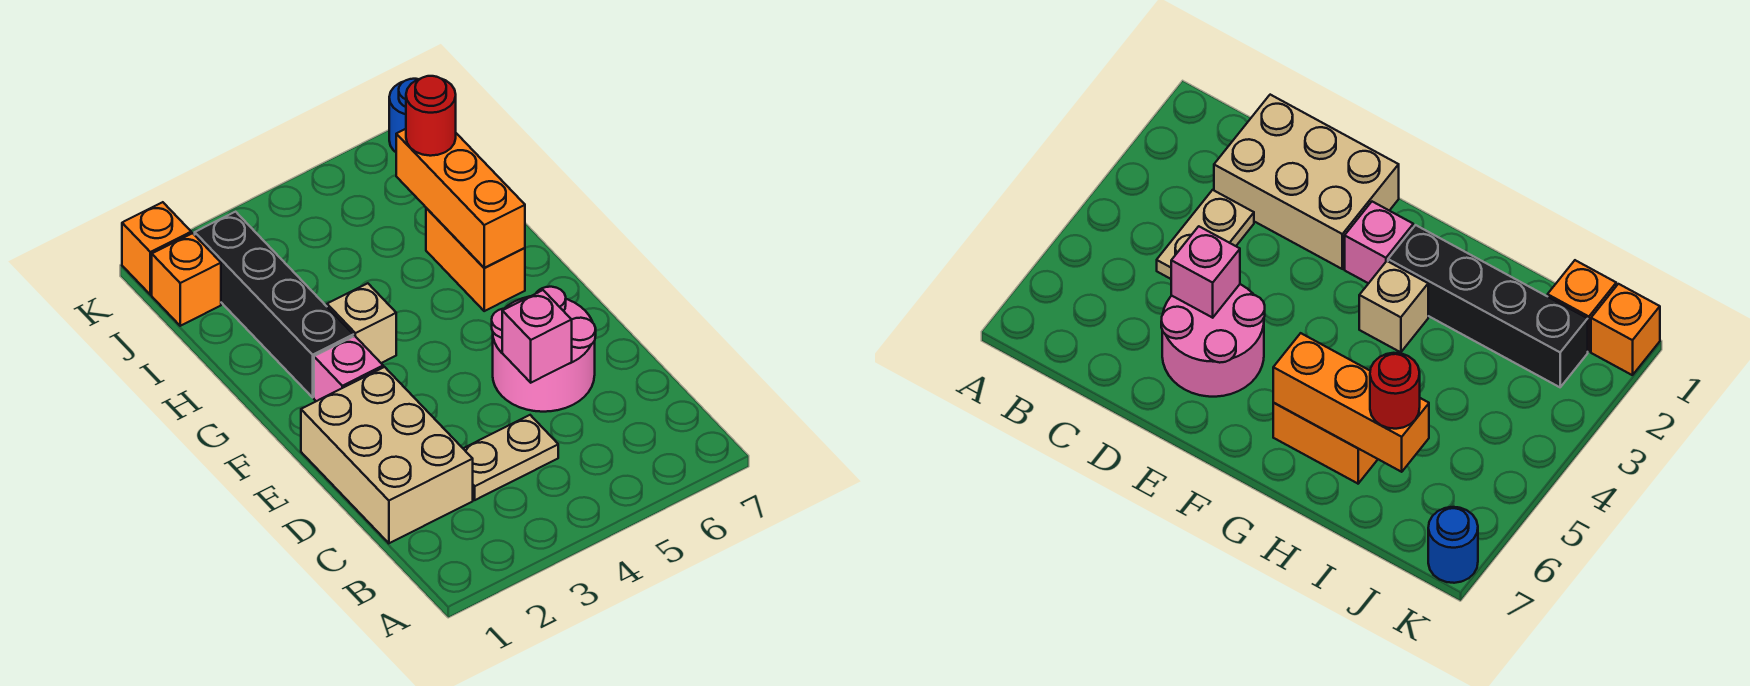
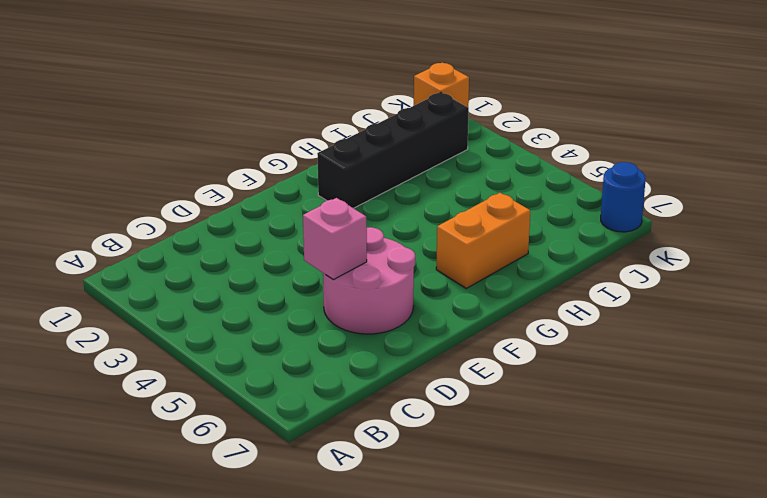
none -> tan brick C1:E2 level 1
none -> tan plate C3:C4 level 1
none -> pink brick F2 level 1

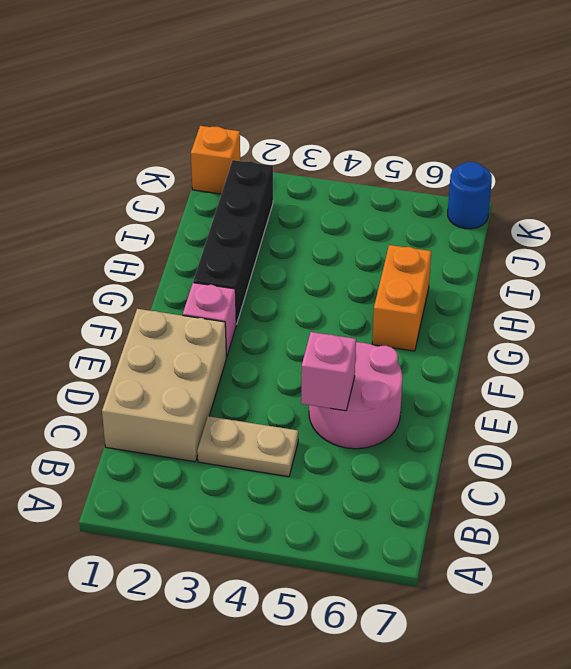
none -> tan brick G3 level 1
none -> orange brick J1 level 1
none -> orange brick G6:I6 level 2

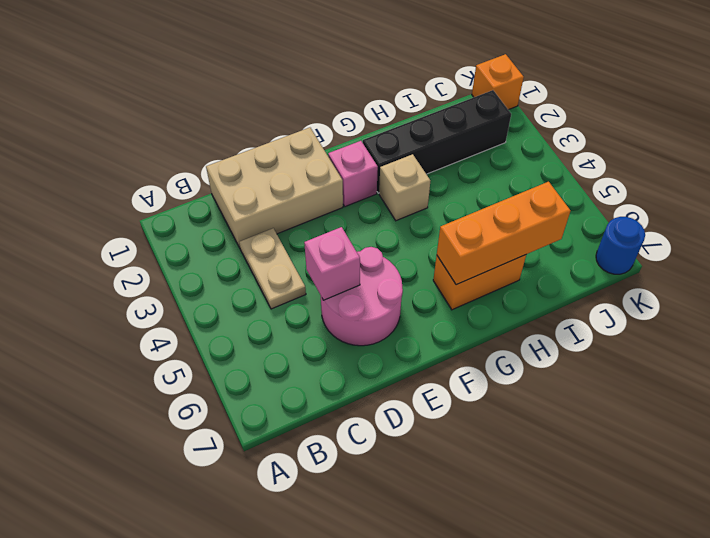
none -> orange brick J1 level 1
none -> red round brick I6 level 3

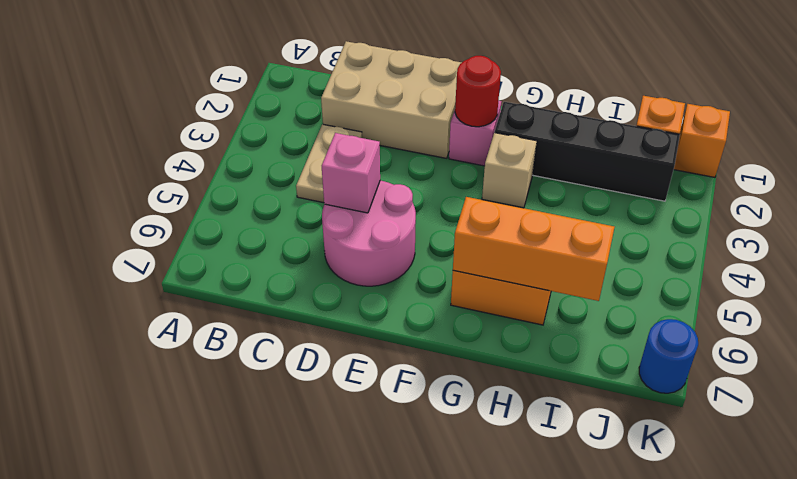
red round brick F2 level 2 -> red round brick I6 level 3

